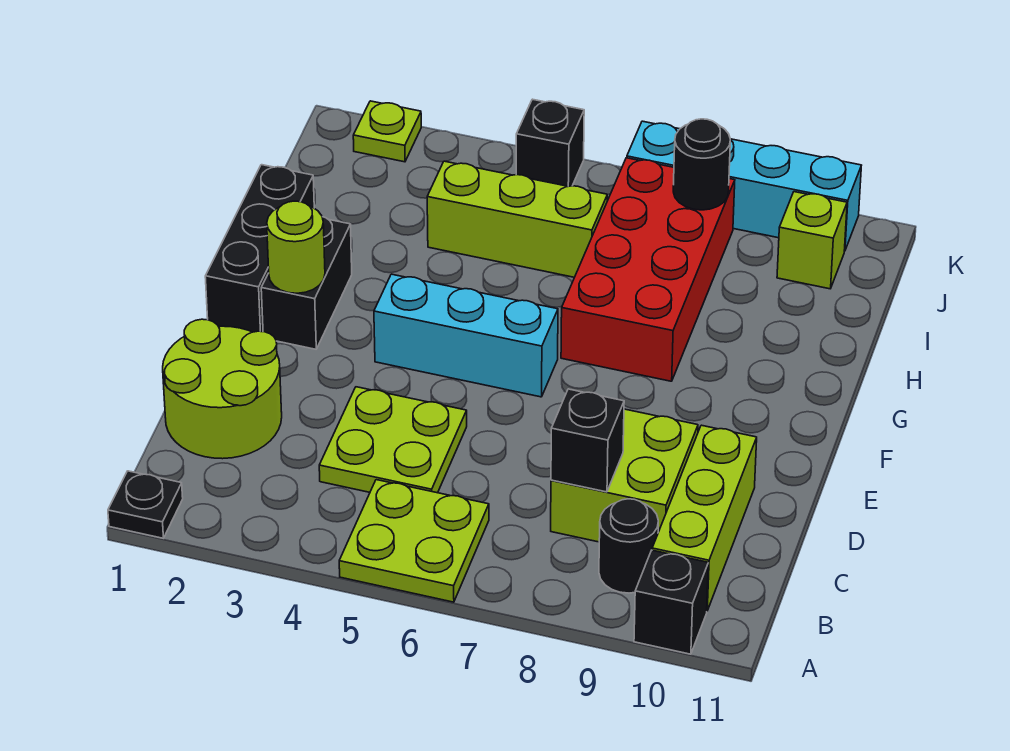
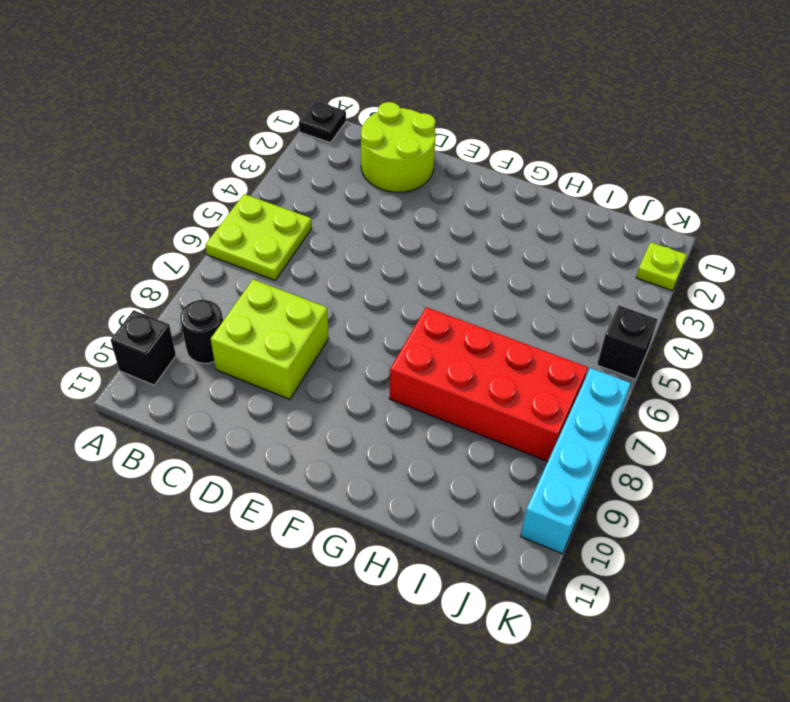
none -> lime brick B10:D10 level 1
none -> lime plate C4:D5 level 1
none -> black brick F1:H1 level 1

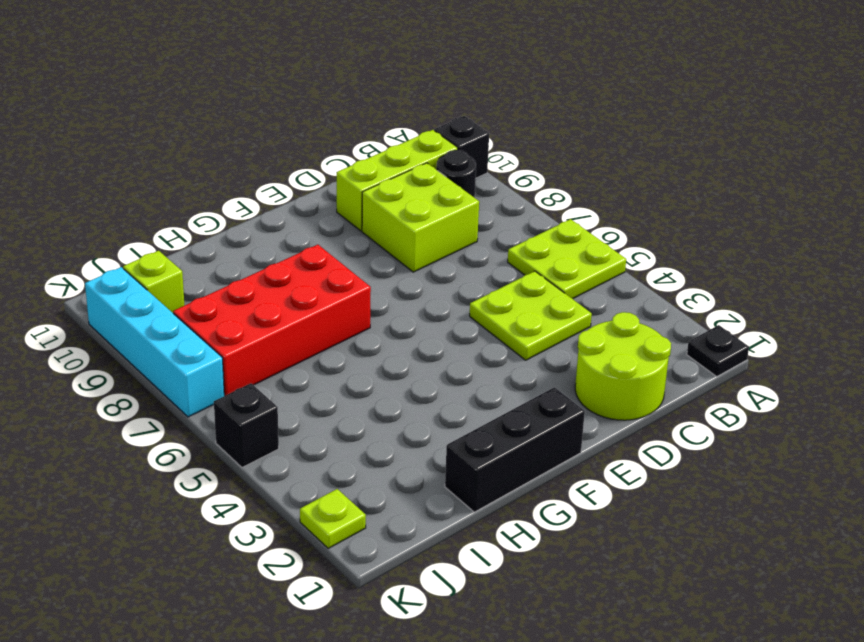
none -> black brick F2:G2 level 1
none -> cyan brick F4:F6 level 1
none -> lime brick I4:I6 level 1

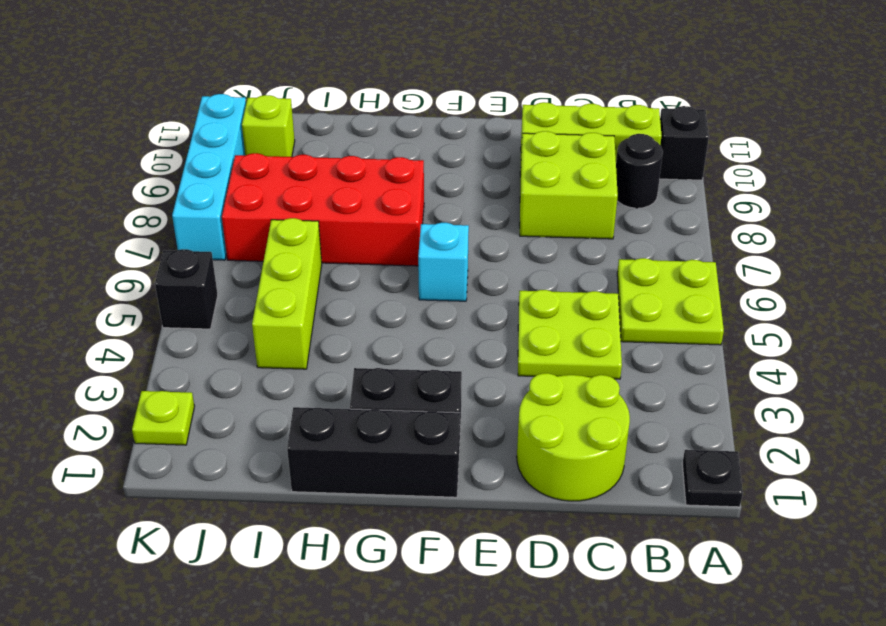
cyan brick F6 level 1 -> cyan brick F4:F6 level 1
none -> black brick C8 level 2
none -> lime round brick F2 level 2
none -> black round brick J8 level 2

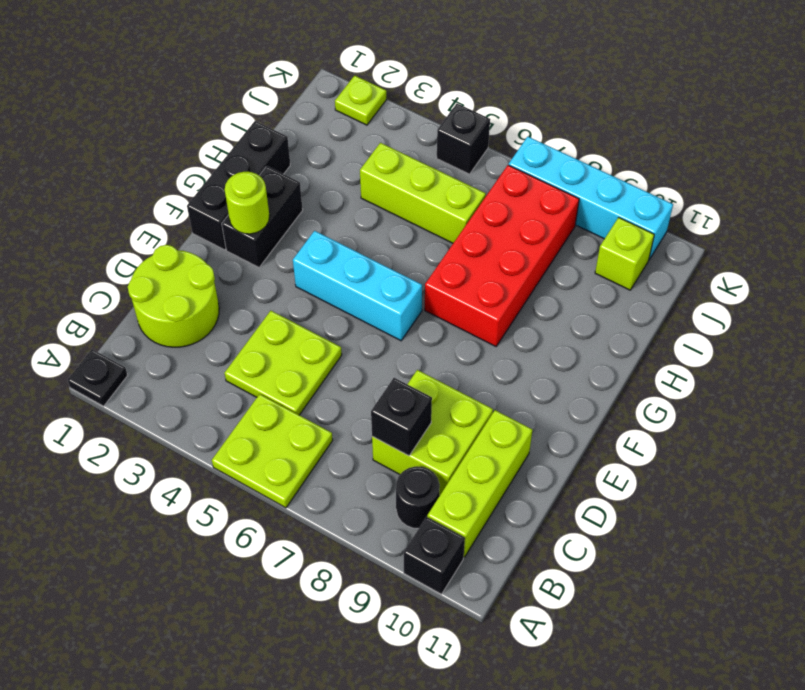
none -> black round brick J8 level 2

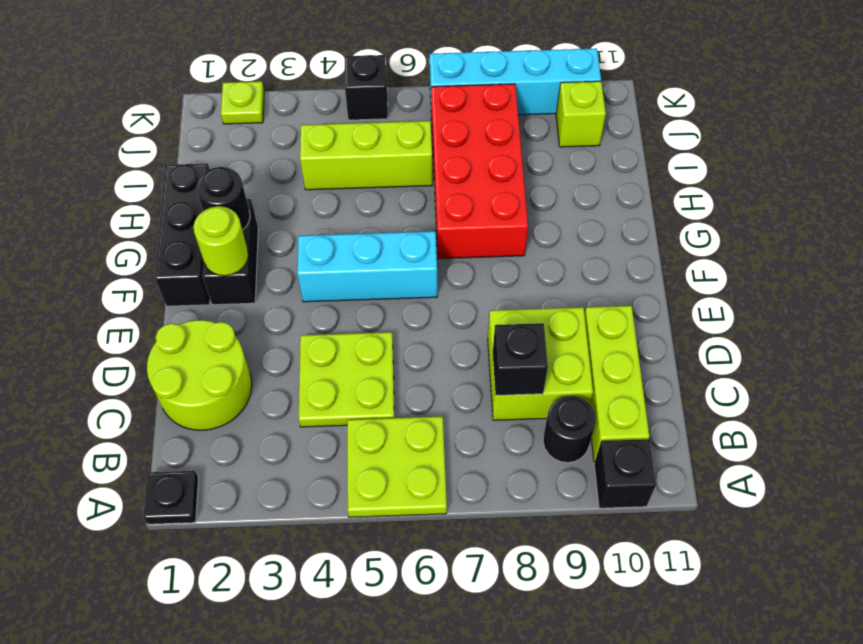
black round brick G2 level 2 -> black round brick J8 level 2

